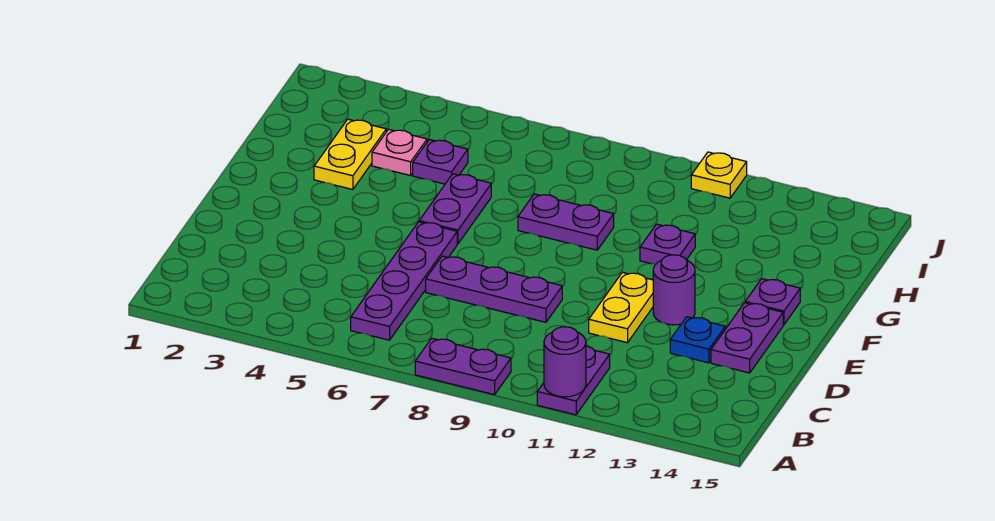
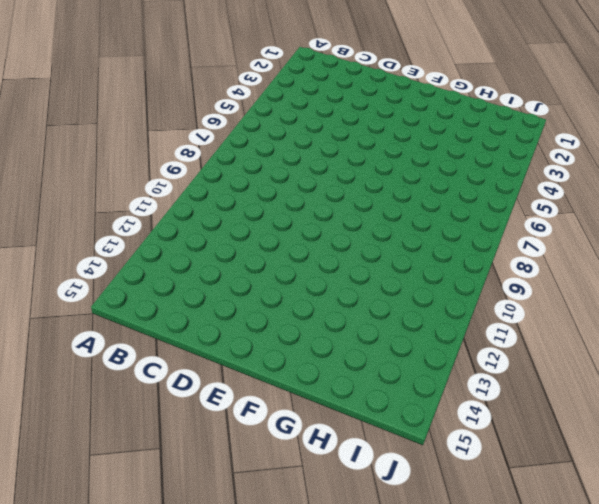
none -> purple plate A8:A9 level 1
none -> purple plate A11:B11 level 1
none -> purple plate B6:E6 level 1

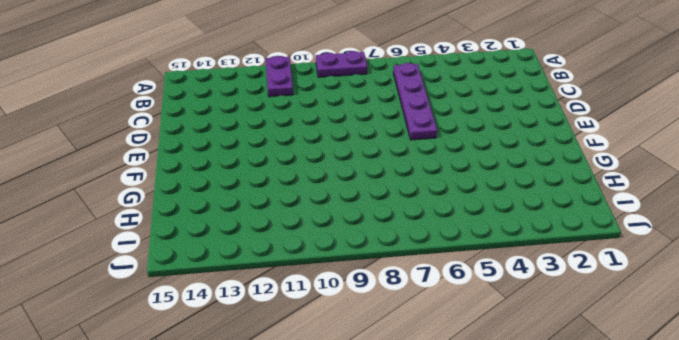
none -> purple plate D7:D9 level 1
none -> yellow plate D11:E11 level 1
none -> blue plate D13 level 1

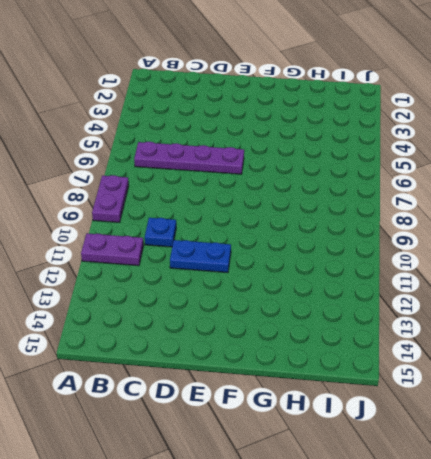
blue plate C10 level 1 -> blue plate D13 level 1
blue plate D11:E11 level 1 -> yellow plate D11:E11 level 1
none -> purple plate D7:D9 level 1
none -> purple plate D14:E14 level 1
none -> purple round brick E12 level 1

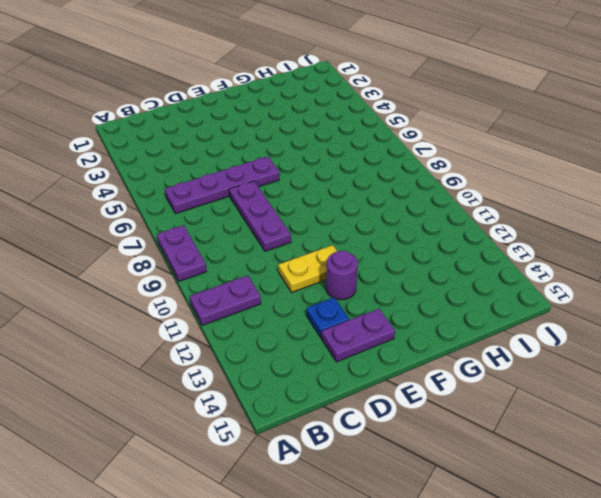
none -> purple plate F6:G6 level 1
none -> purple plate F14 level 1
none -> yellow plate G3:H3 level 1

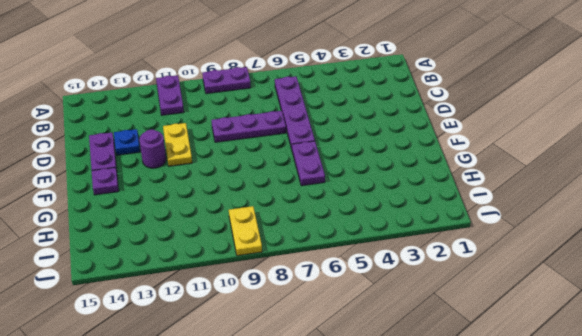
yellow plate I9:J9 level 1 -> yellow plate G3:H3 level 1
none -> purple plate G8:G9 level 1
none -> purple plate G11 level 1
none -> pink plate H4 level 1

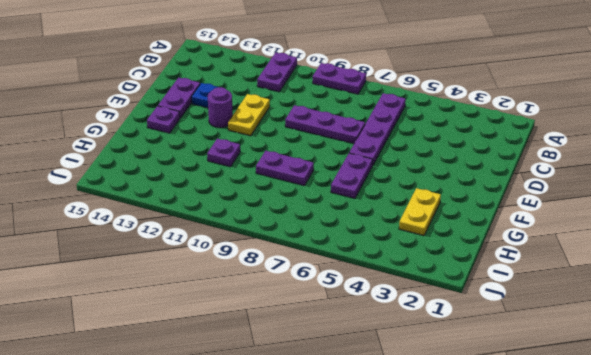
none -> pink plate H4 level 1
none -> purple plate H5 level 1
none -> yellow plate J11 level 1

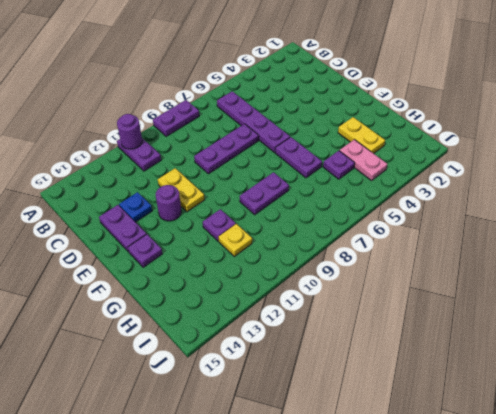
pink plate H4:I4 level 1 -> pink plate H4 level 1
yellow plate H11 level 1 -> yellow plate J11 level 1

